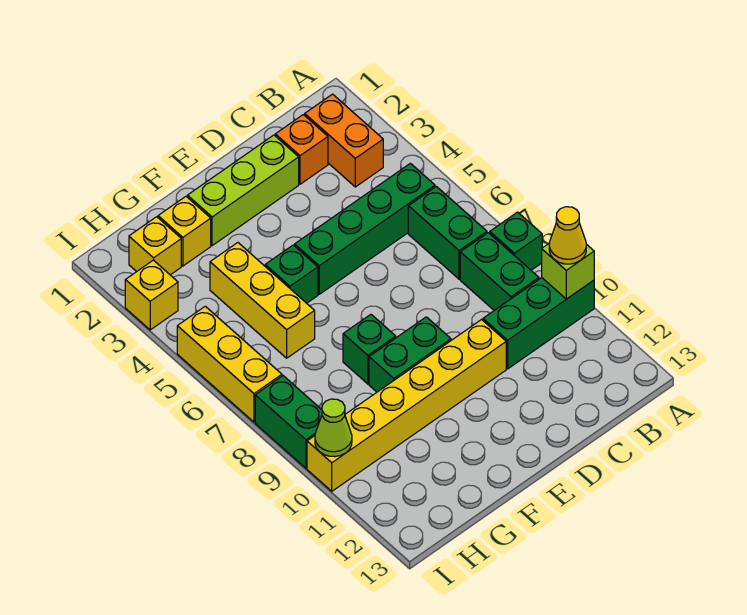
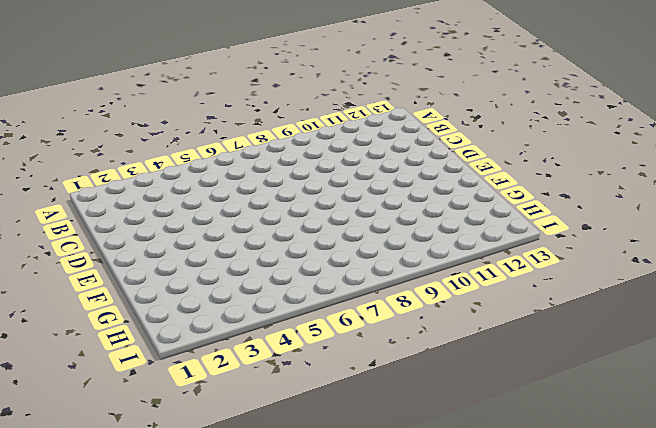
none -> green brick A8 level 1
none -> green brick A10:C10 level 1
none -> orange brick B2:B3 level 1

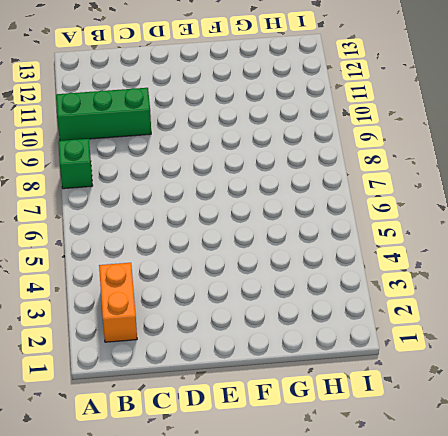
none -> green brick B5:E5 level 1
none -> green brick B6:B7 level 1
none -> green brick B8:B9 level 1

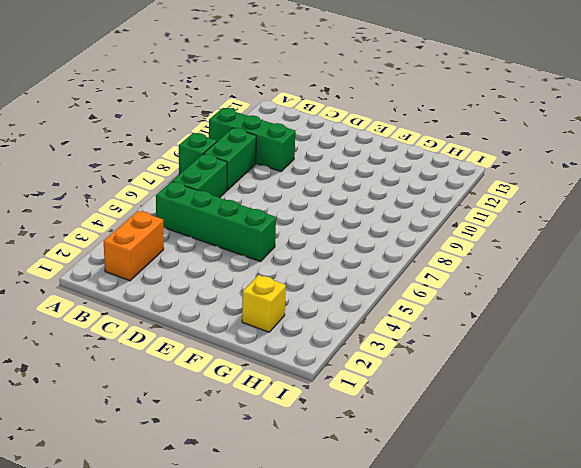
none -> orange brick C2 level 1
none -> lime brick D2:F2 level 1
none -> yellow brick D10:I10 level 1

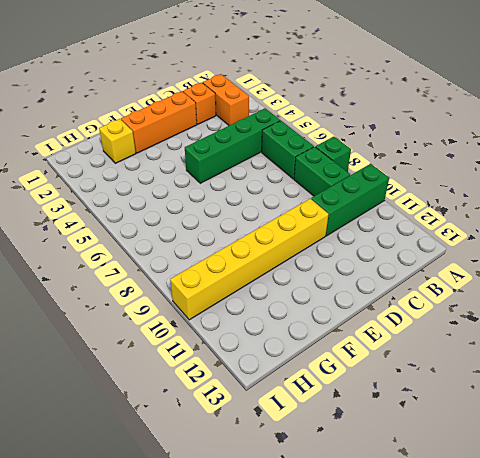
orange brick D2:F2 level 1 -> lime brick D2:F2 level 1
none -> green brick E9:F9 level 1
none -> green brick F5 level 1
none -> green brick F8 level 1

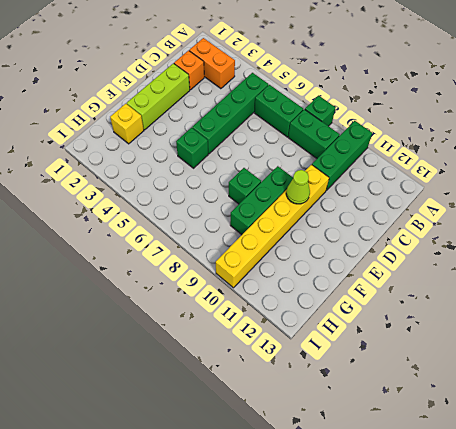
green brick E9:G9 level 1 -> green brick E9:F9 level 1
lime cone E10 level 2 -> lime cone I10 level 2
none -> yellow brick G4:G6 level 1
none -> yellow brick H2 level 1
none -> yellow brick I3 level 1

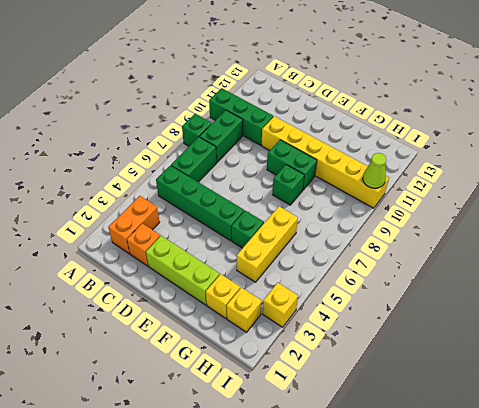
none -> yellow brick I5:I7 level 1
none -> green brick I8:I9 level 1
none -> lime brick A10 level 2

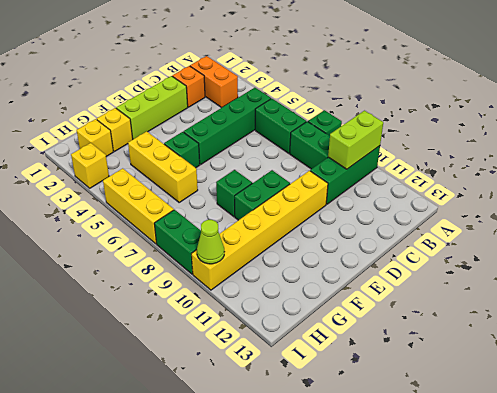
lime brick A10:B10 level 2 -> lime brick A10 level 2
none -> yellow cone A10 level 3

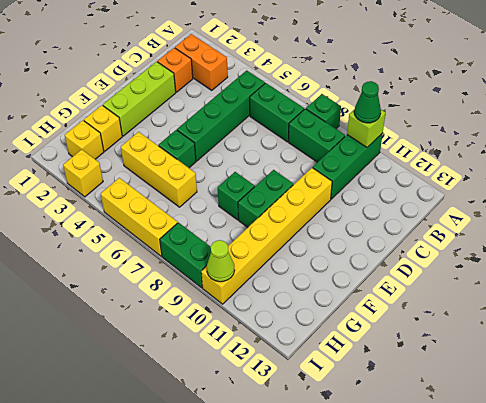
green cone A10 level 3 -> yellow cone A10 level 3

